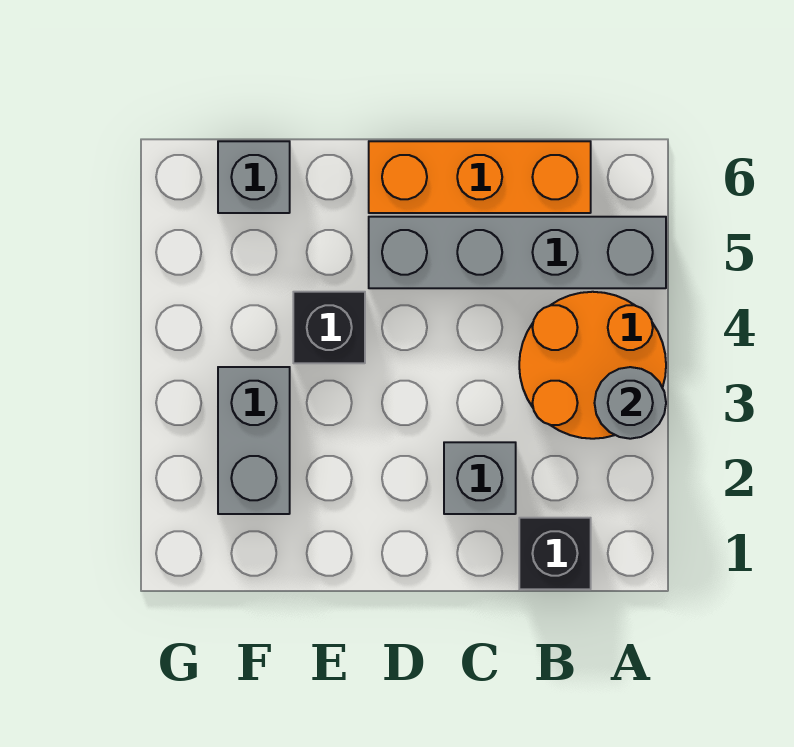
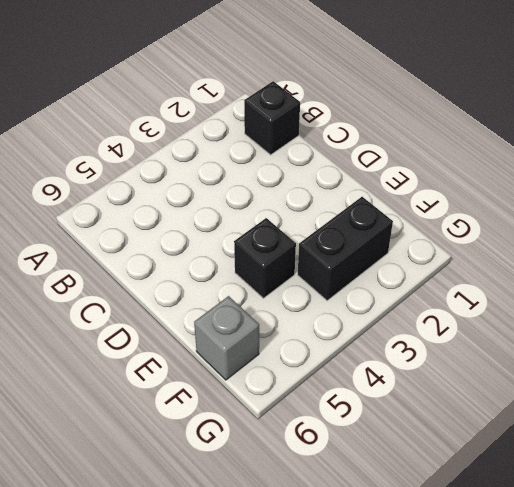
black brick F2:F3 level 1 -> grey brick F2:F3 level 1
none -> orange round brick A3:B4 level 1
none -> grey brick A5:D5 level 1

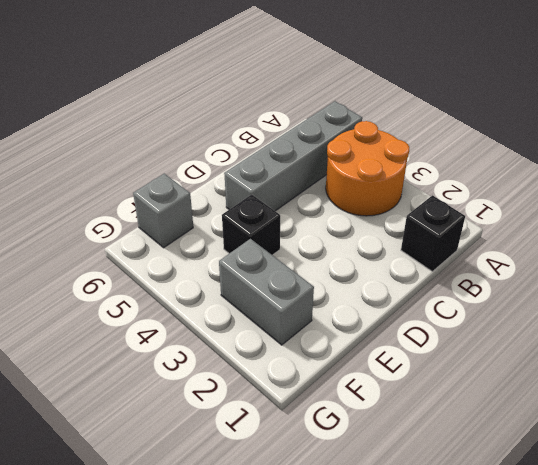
none -> orange brick B6:D6 level 1
none -> grey brick C2 level 1

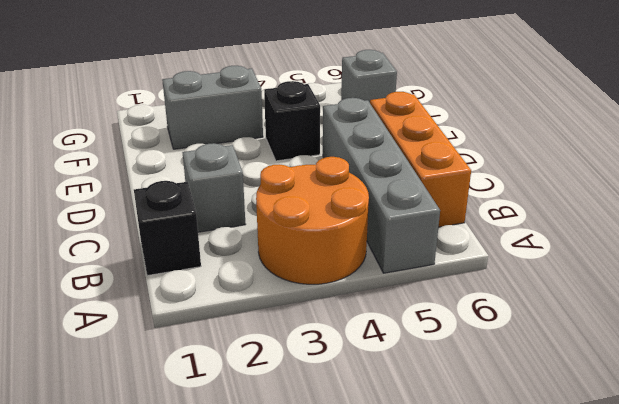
none -> grey round brick A3 level 2

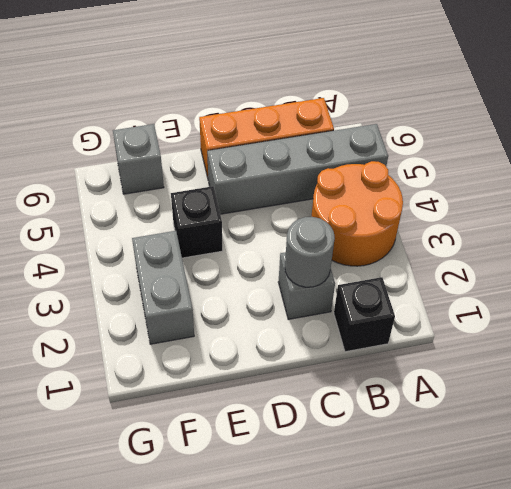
grey round brick C2 level 2 -> grey round brick A3 level 2

